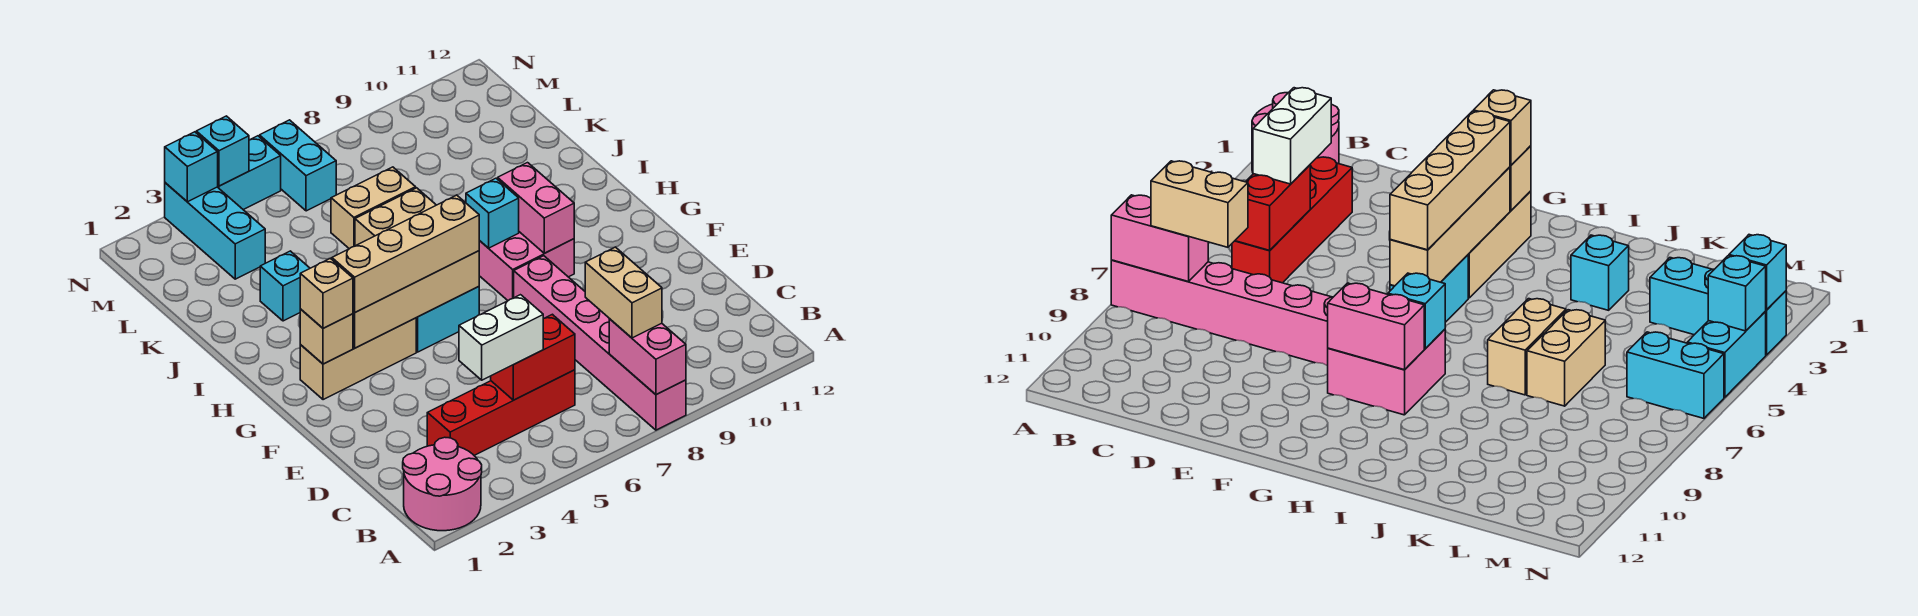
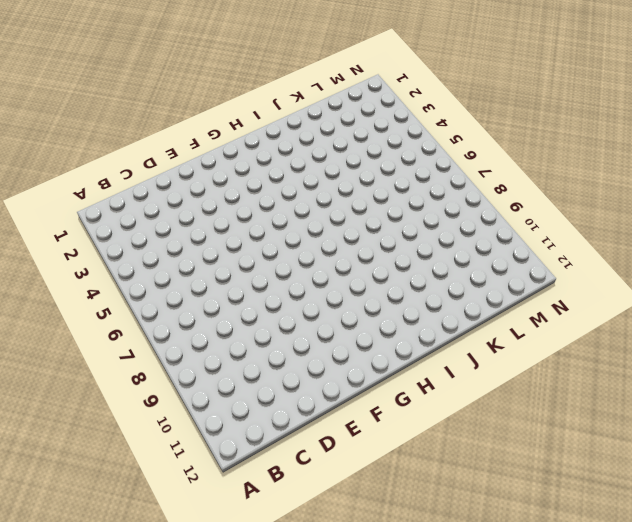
none -> pink round brick A1:B2 level 1
none -> pink brick A8:F8 level 1
none -> red brick C3:C6 level 1

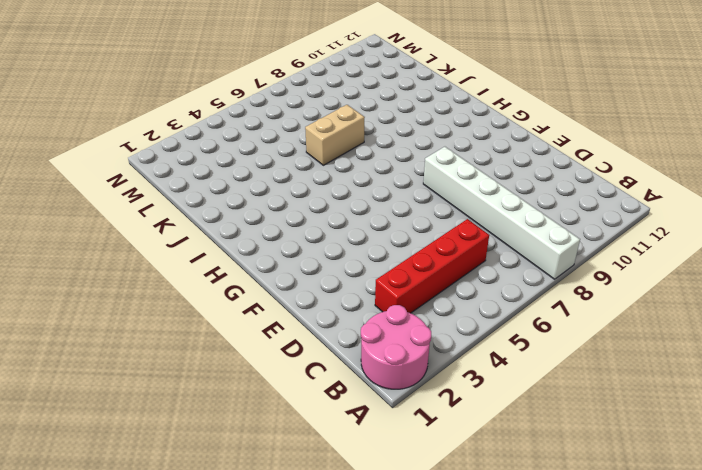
white brick A8:F8 level 1 -> pink brick A8:F8 level 1
none -> tan brick G2:G4 level 1
none -> cyan brick G5:G6 level 1
none -> pink brick G8:H9 level 1

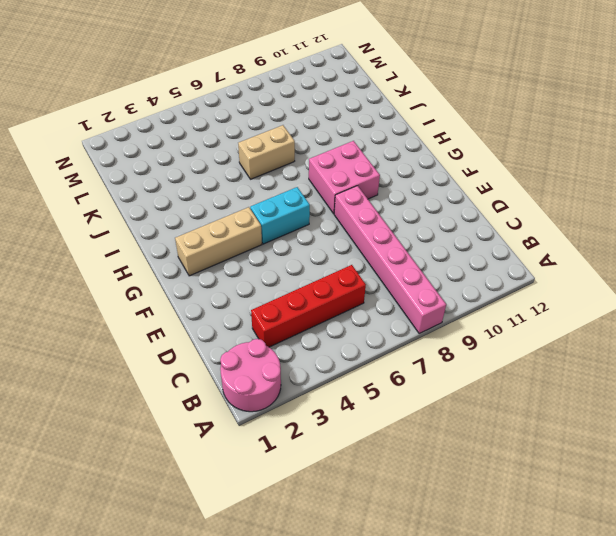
none -> cyan brick J3 level 1
none -> tan brick K6:K7 level 1
none -> cyan brick L3:N3 level 1

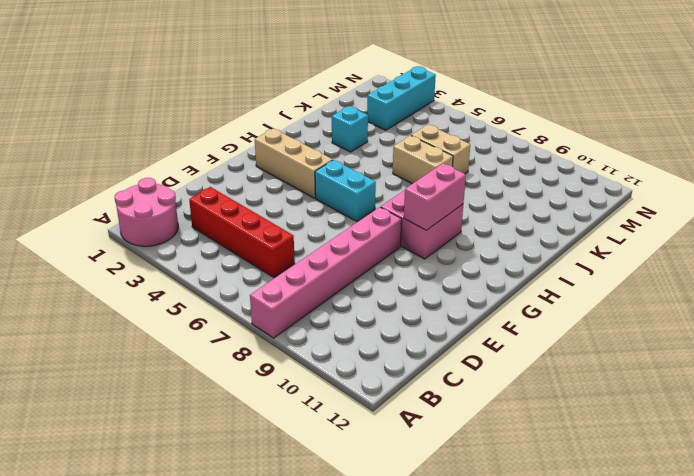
none -> cyan brick M6:N6 level 1
none -> cyan brick N4:N5 level 1
none -> pink brick A8:B8 level 2

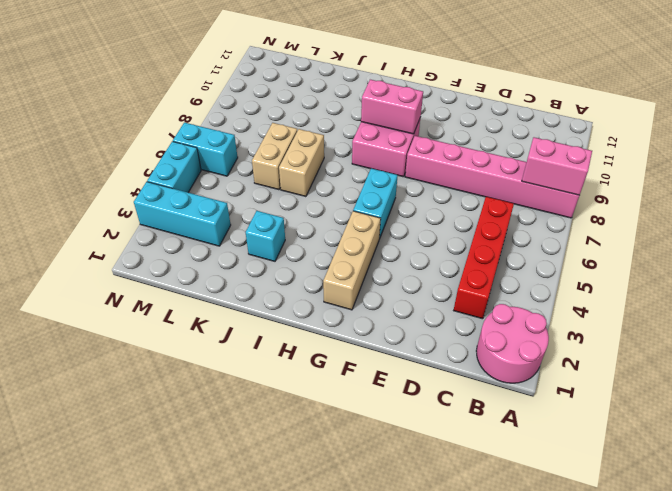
none -> red brick C5:C6 level 2
none -> tan brick G2 level 2
none -> tan brick G3:G6 level 2

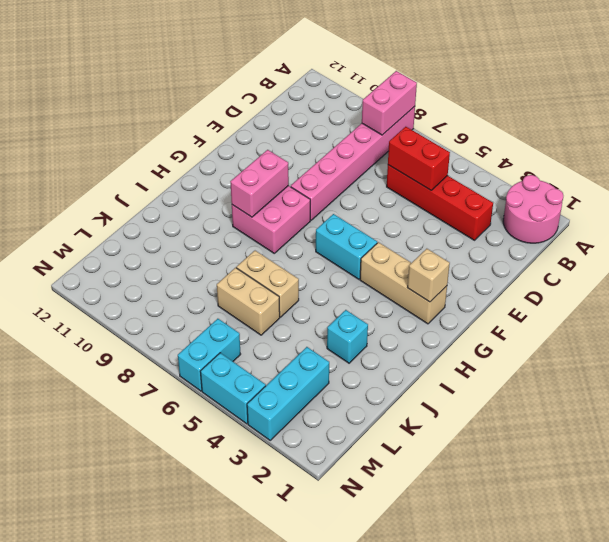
none -> tan brick G3:G6 level 2
none -> cyan brick H8 level 2
none -> cyan brick N3 level 2

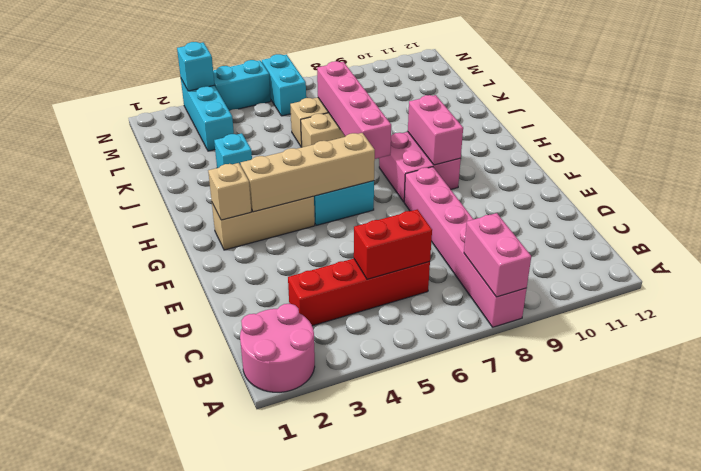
pink brick H7:K7 level 2 -> none
none -> cyan brick H8 level 2
none -> cyan brick N4 level 2
none -> tan brick B8:C8 level 3

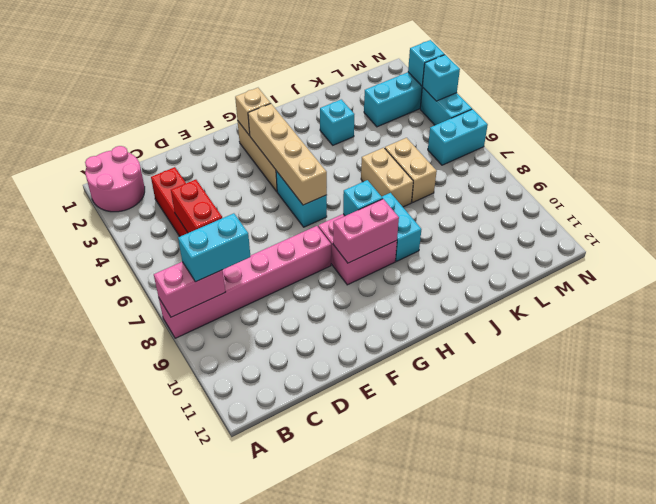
cyan brick B8:C8 level 3 -> tan brick B8:C8 level 3
cyan brick I8:I9 level 1 -> none
none -> white brick C4:C5 level 3
none -> tan brick G2 level 3
none -> tan brick G3:G6 level 3

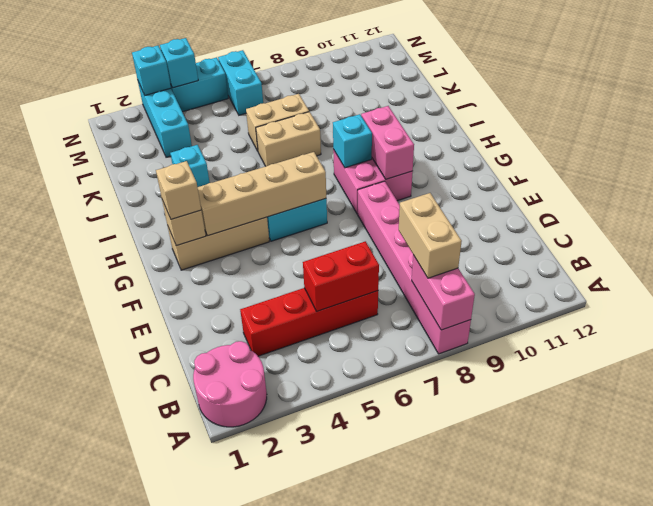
none -> white brick C4:C5 level 3
none -> tan brick G3:G6 level 3

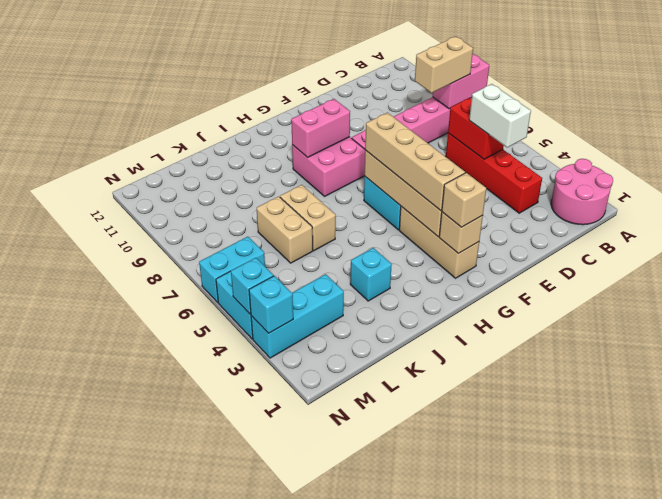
none -> cyan brick H8 level 2

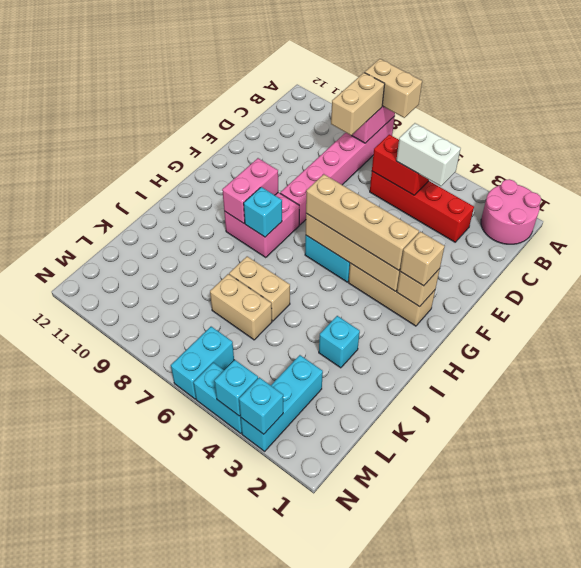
tan brick A7:A8 level 3 -> none

